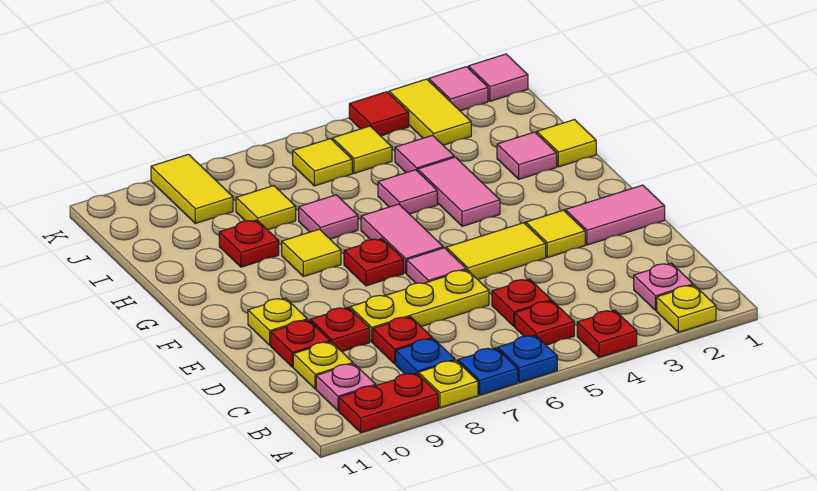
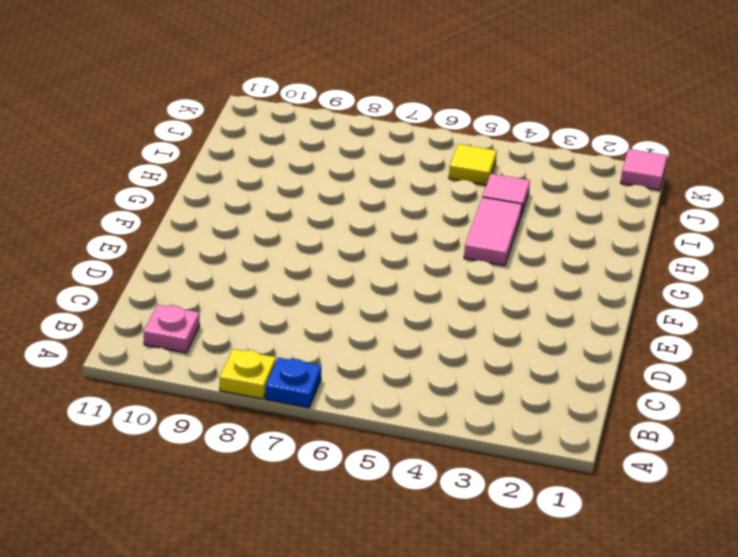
none -> yellow plate A2 level 1
none -> red plate A4 level 1
none -> blue plate A6 level 1
none -> red plate A9:A10 level 1

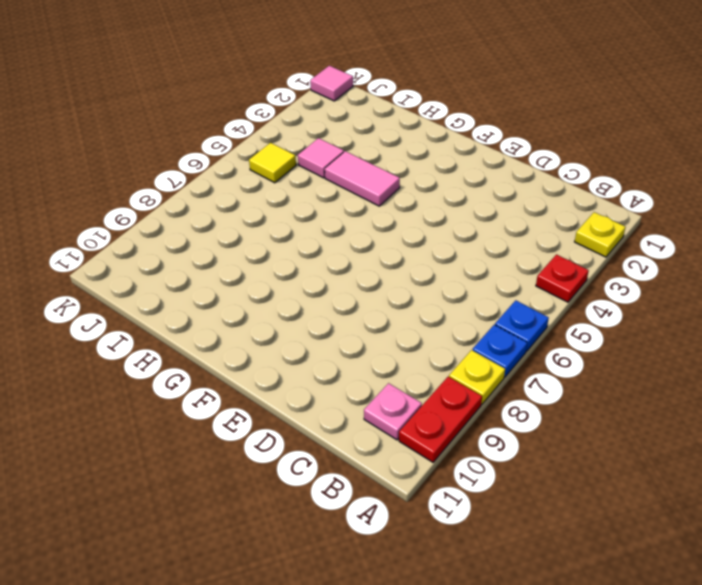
none -> pink plate B2 level 1
none -> red plate B5 level 1
none -> blue plate B8 level 1
none -> red plate C5 level 1

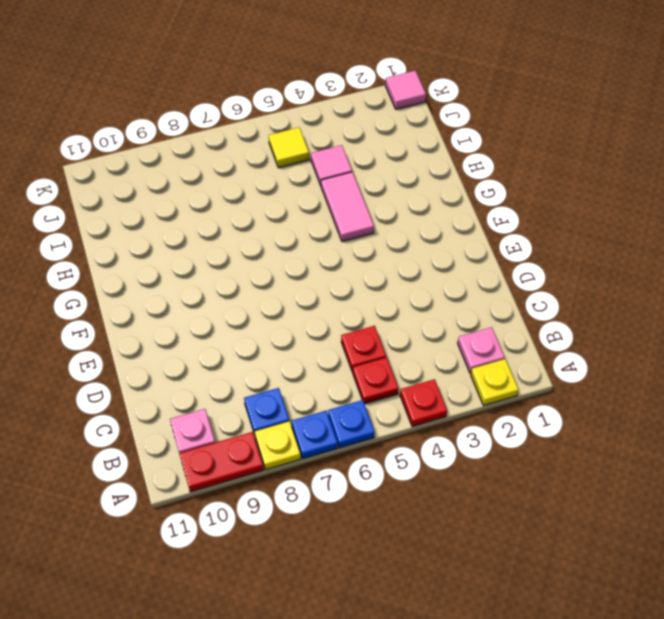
none -> red plate C8 level 1
none -> yellow plate C10 level 1
none -> yellow plate D6:D8 level 1
none -> red plate D9 level 1

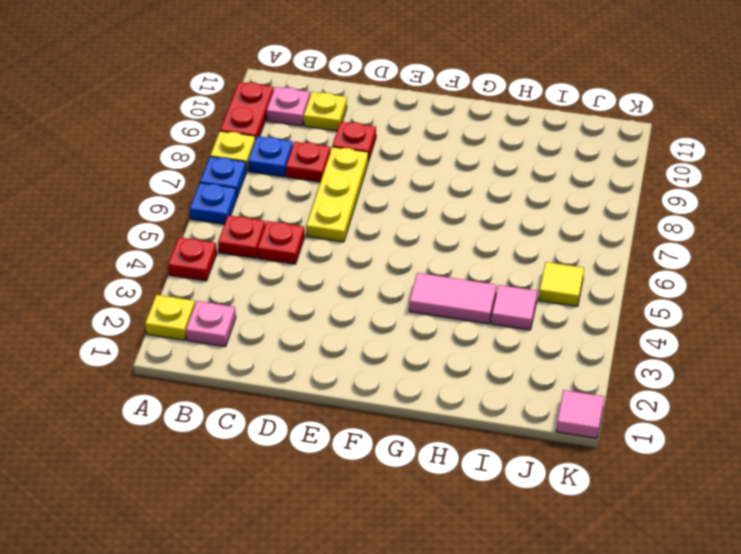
none -> red plate D10 level 1
none -> pink tile E1:E2 level 1
none -> yellow tile E3 level 1
none -> yellow tile E4:E5 level 1

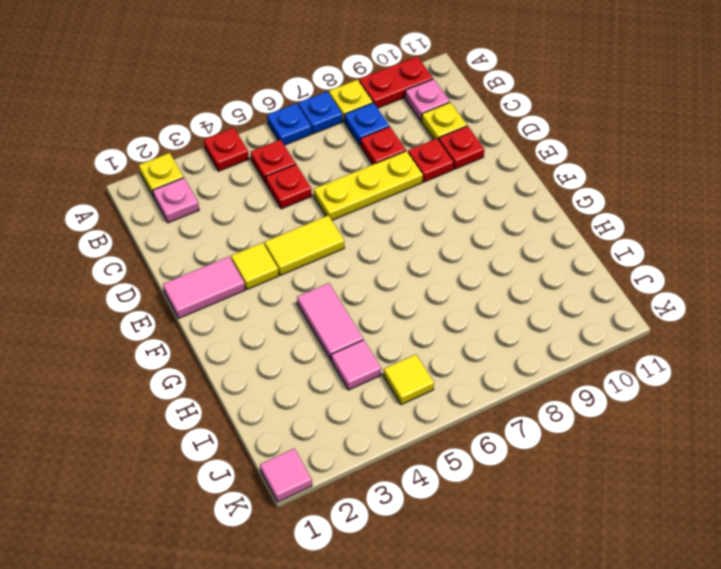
none -> pink tile E6 level 1
none -> yellow plate E10 level 1
none -> pink tile F6:G6 level 1
none -> red plate F7 level 1

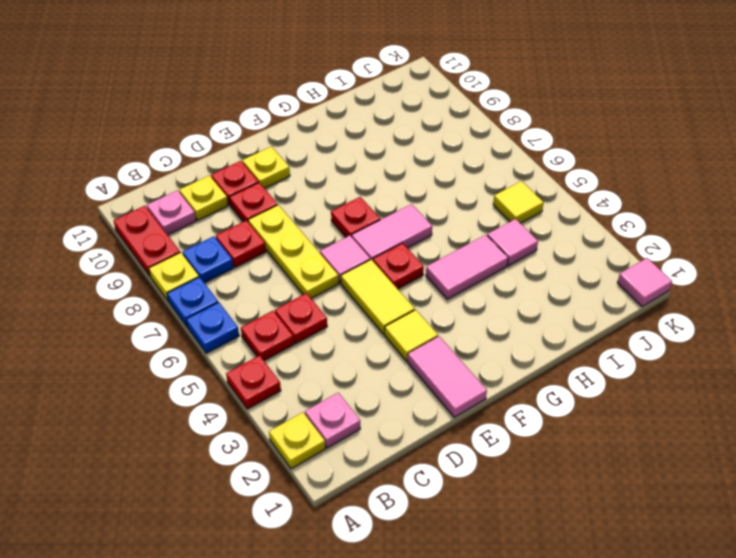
red plate F5 level 1 -> red plate H9 level 1
none -> yellow tile G8 level 1
none -> yellow tile H1 level 1
none -> pink tile H2 level 1
none -> pink tile H5 level 1

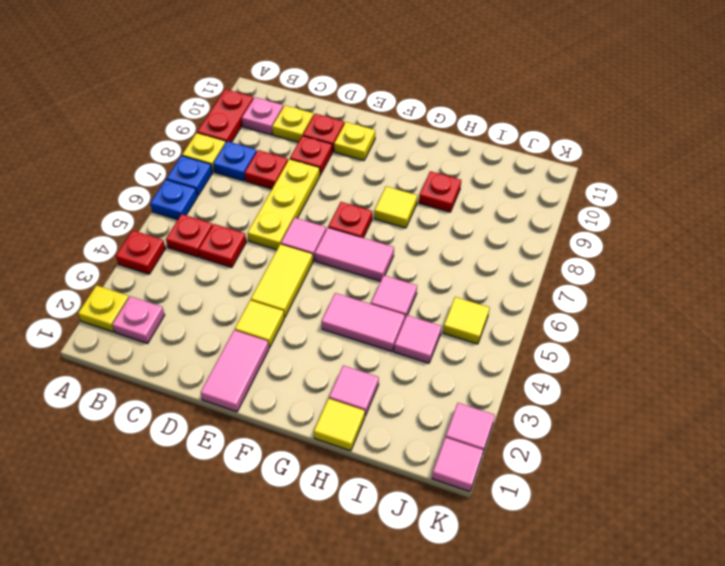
none -> pink tile H7 level 1
none -> yellow tile I8 level 1
none -> yellow tile J3:K3 level 1
none -> yellow tile J6 level 1

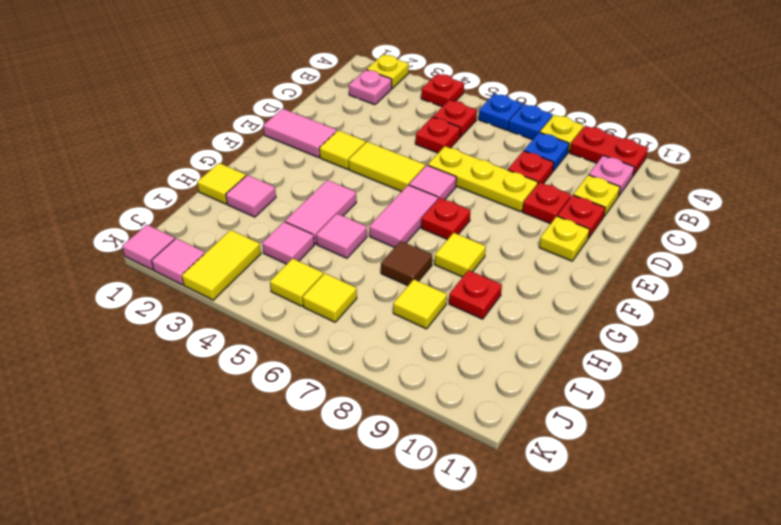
brown tile H7 level 1 -> pink tile H7 level 1
none -> yellow tile J9:K9 level 1
none -> red tile K4 level 1

